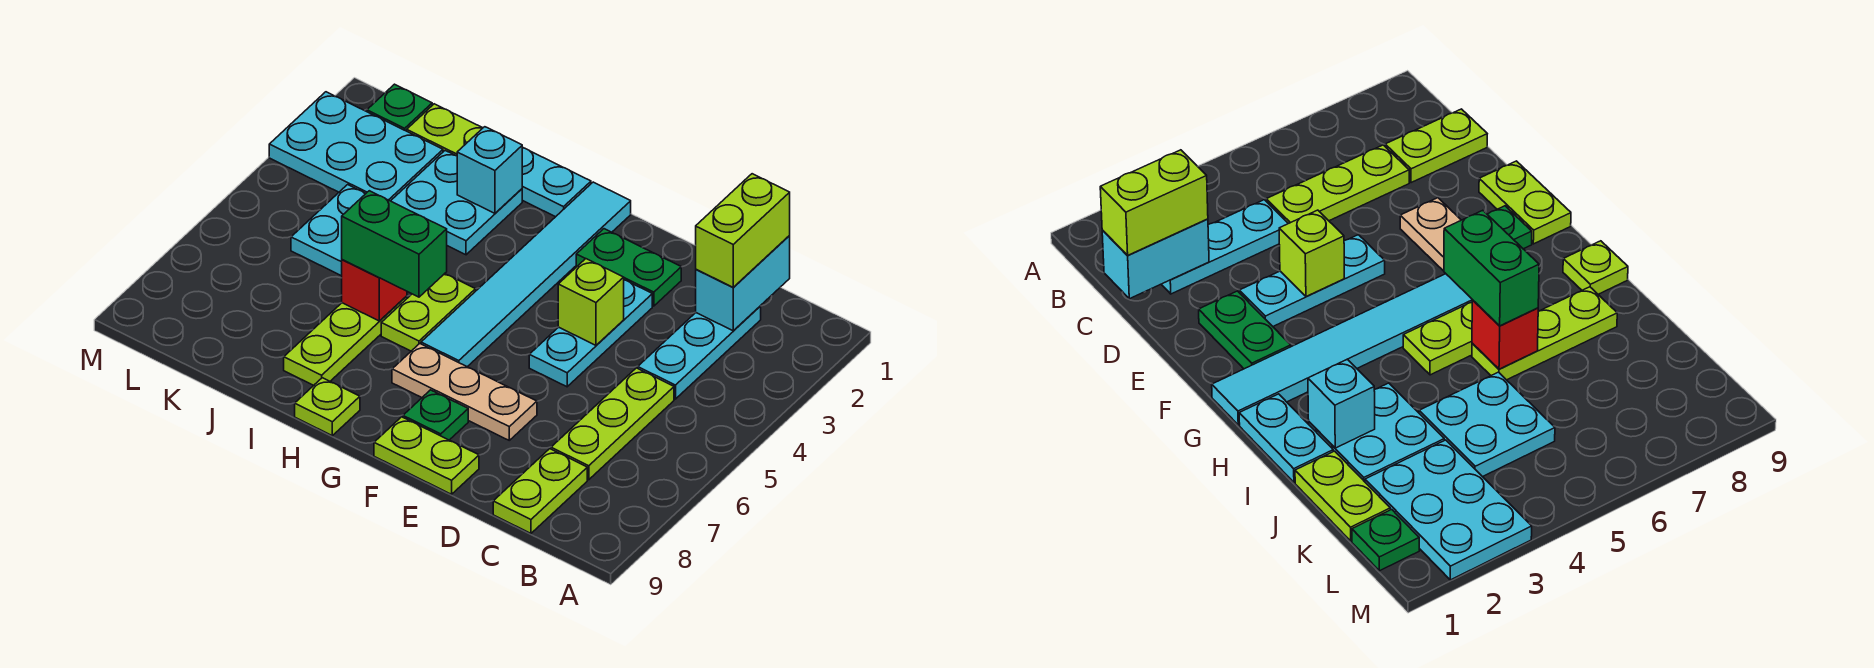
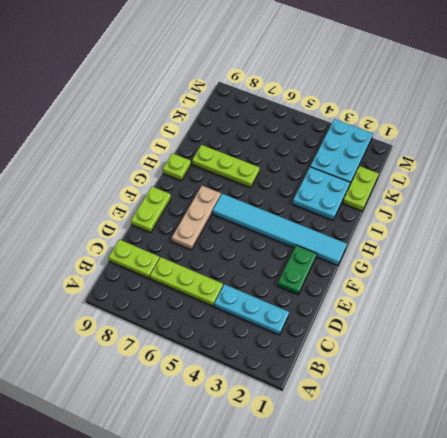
none -> cyan plate E3:E5 level 1
none -> green plate F8 level 1
none -> cyan plate H1:I1 level 1

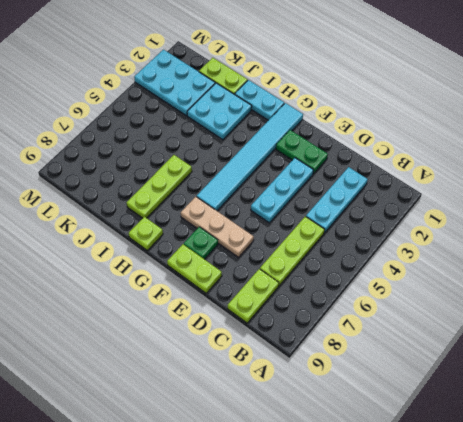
none -> lime plate H5:H6 level 1
none -> cyan plate J4:K5 level 1
none -> green plate L1 level 1

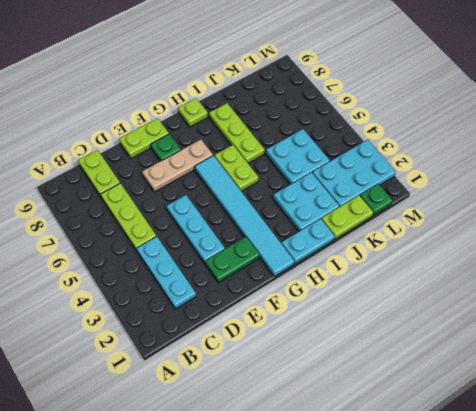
none -> cyan brick C1:C2 level 2
none -> lime brick E4 level 2
none -> cyan brick I2 level 2

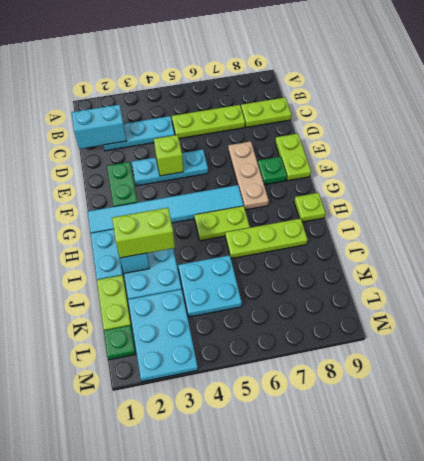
lime brick I2:I3 level 3 -> lime brick C1:C2 level 3
none -> red brick I6 level 2
none -> green brick H6:I6 level 3

